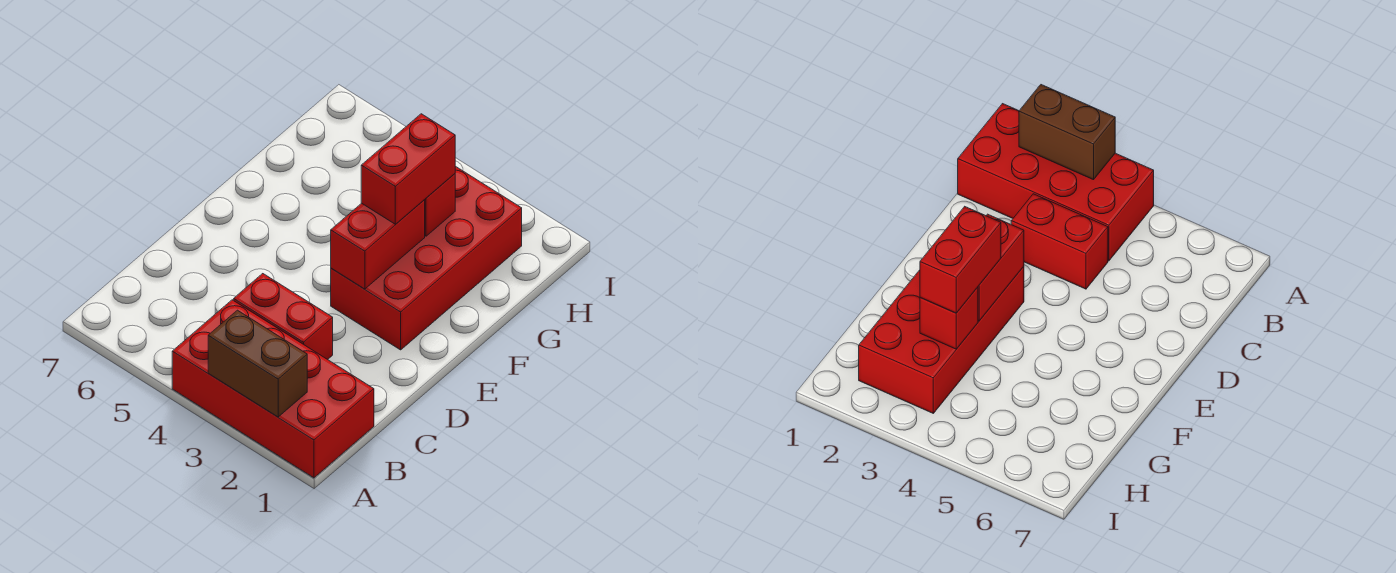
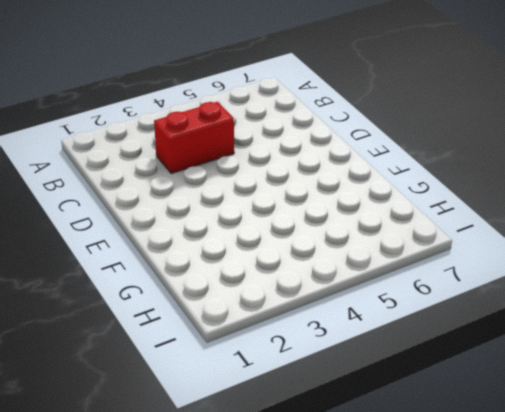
none -> red brick A1:B4 level 1
none -> red brick E2:H3 level 1

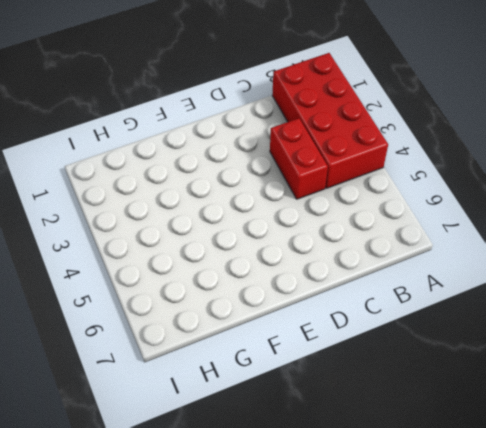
none -> red brick E2:H3 level 1
none -> brown brick A2:A3 level 2

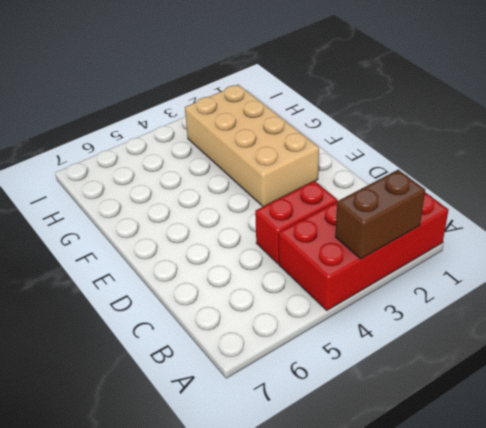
tan brick E2:H3 level 1 -> red brick E2:H3 level 1
none -> red brick E3:F3 level 2
none -> red brick G3 level 2

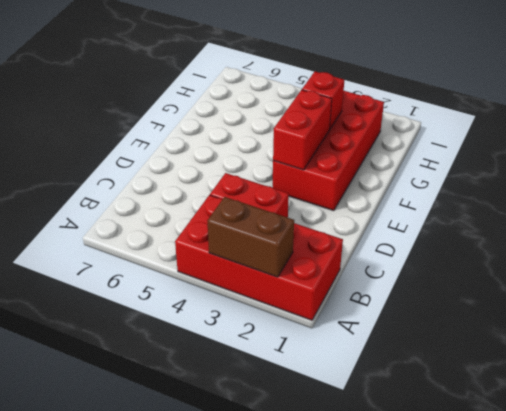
none -> red brick F3:G3 level 3

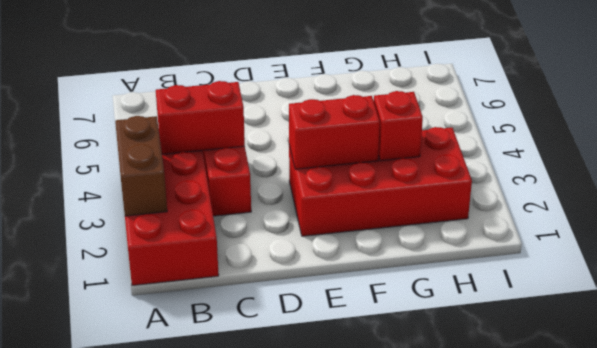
red brick B4:C4 level 2 -> red brick F3:G3 level 3

